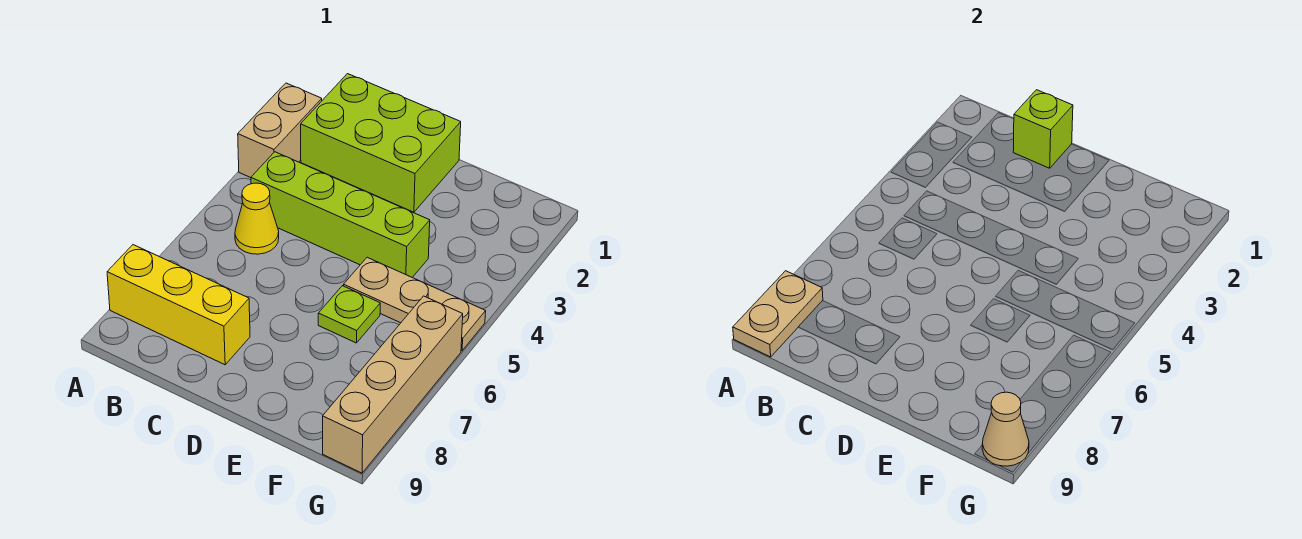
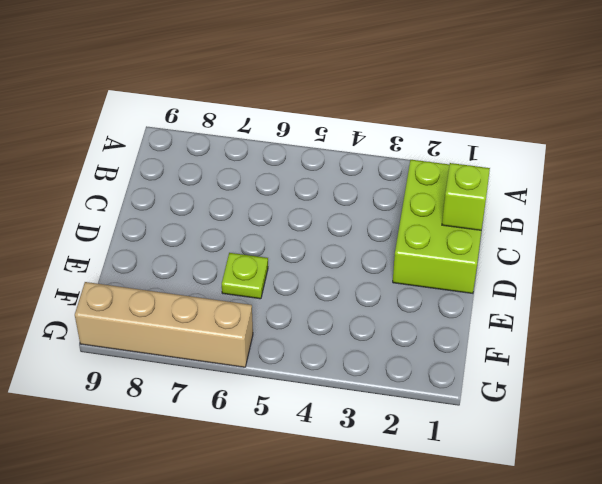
none -> tan brick A2:A3 level 1
none -> yellow brick A8:C8 level 1

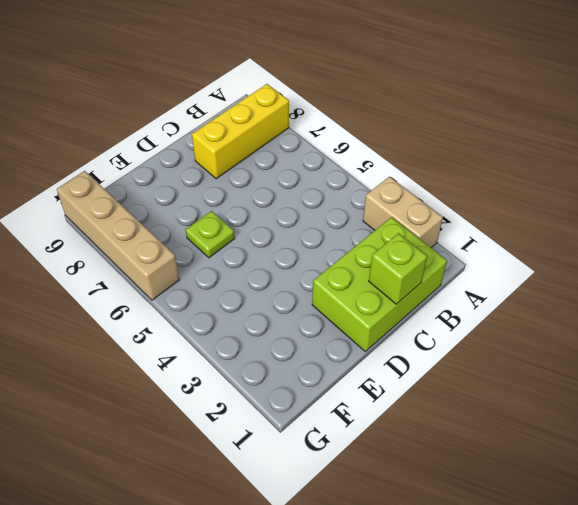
none -> lime brick B4:E4 level 1
none -> yellow cone B5 level 1

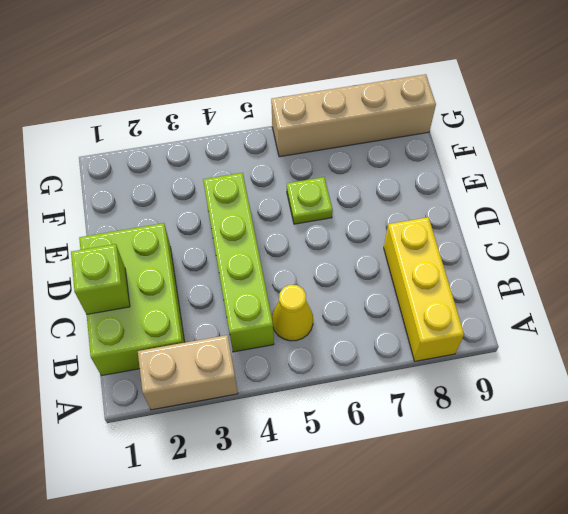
none -> tan plate E5:G5 level 1
none -> tan plate A8:A9 level 2

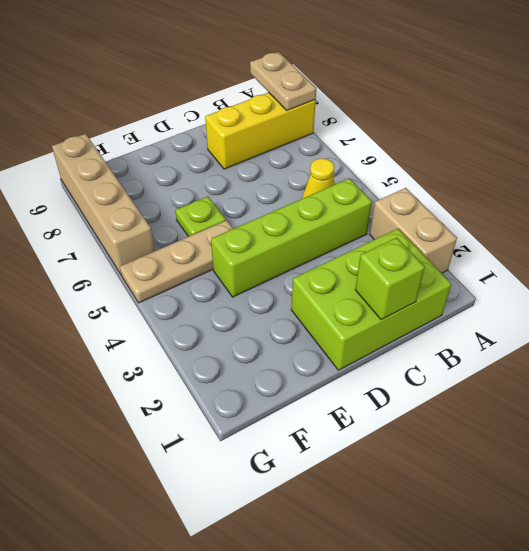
none -> tan cone G9 level 2

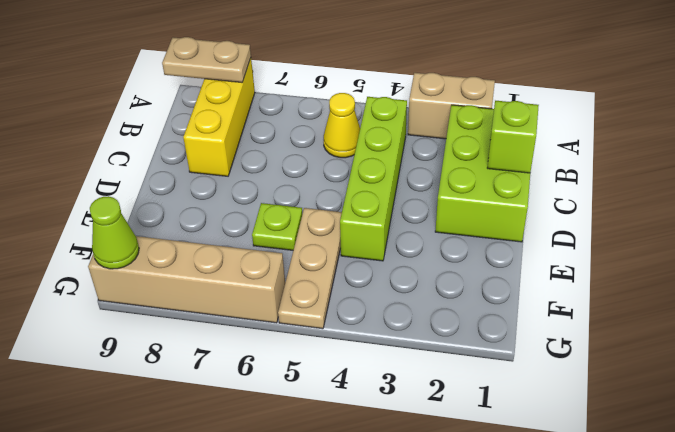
lime cone G9 level 2 -> tan cone G9 level 2

